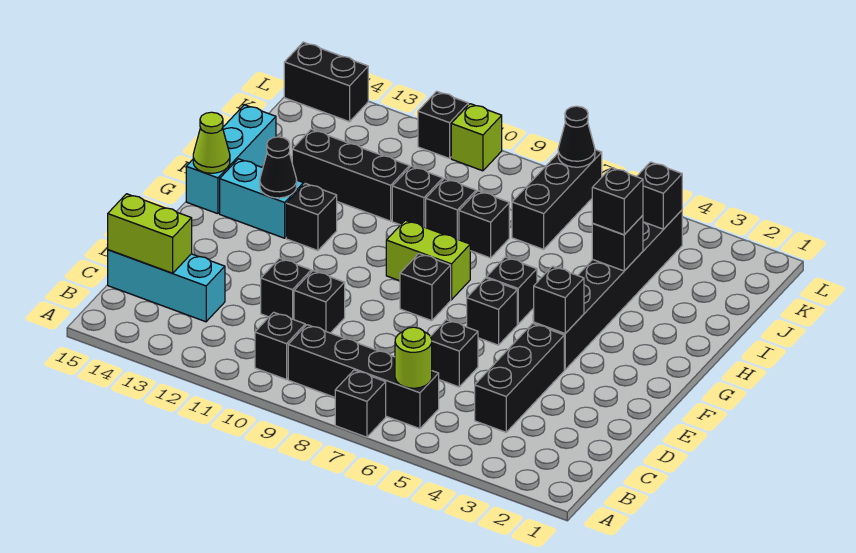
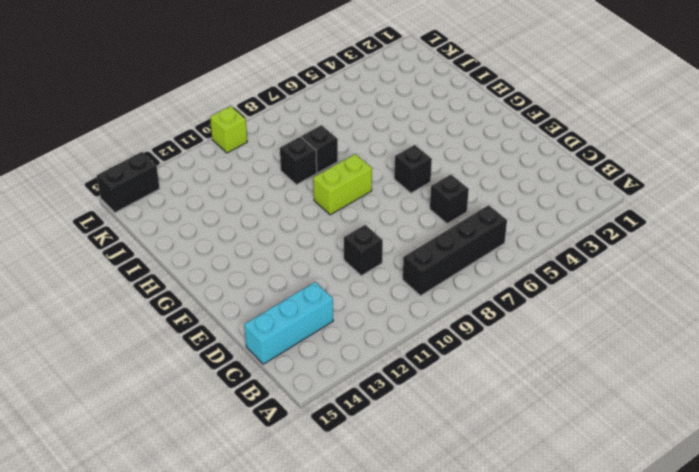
none -> black brick A7 level 1
none -> black brick B10 level 1
none -> black brick C4:E4 level 1
none -> black brick D11 level 1

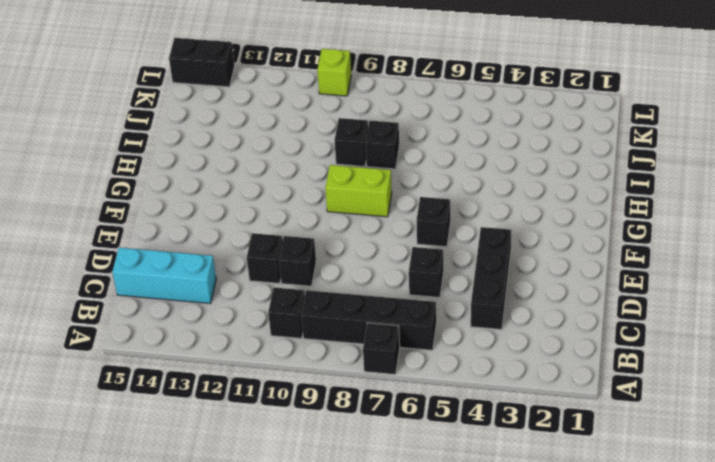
none -> black brick F4:K4 level 1
none -> black brick F8 level 1
none -> black brick G6 level 1
none -> black brick G12 level 1

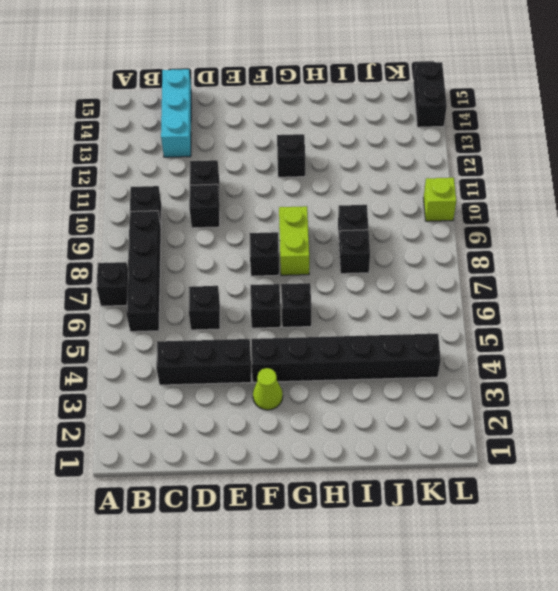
lime cone F3 level 1 -> lime cone G15 level 2
none -> cyan brick G13:G14 level 1
none -> cyan brick G15:I15 level 1
none -> black brick I10 level 1
none -> black brick I11:I13 level 1

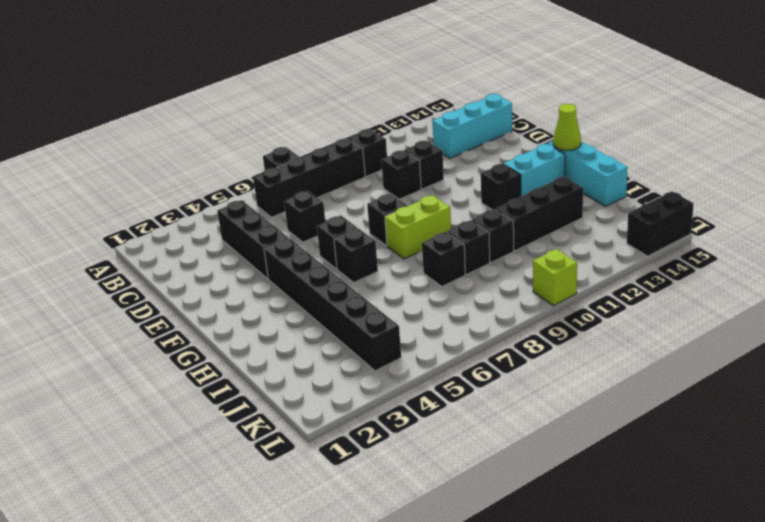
none -> black brick J7:L7 level 1
none -> black brick L11 level 1
none -> lime round brick B6 level 2
none -> lime brick C14:C15 level 2

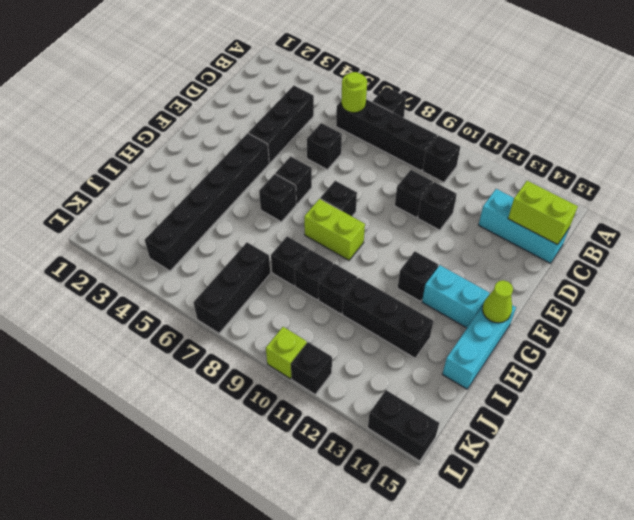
none -> black brick F4 level 2
none -> black cone G13 level 2
none -> black brick I4 level 2
none -> black brick K4 level 2

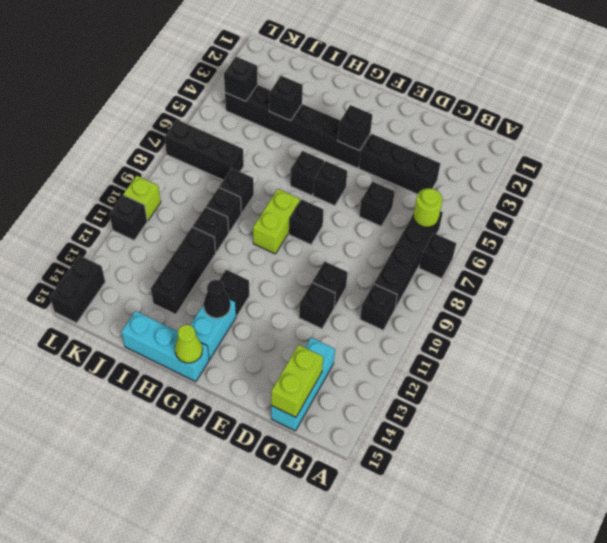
none -> black cone L7 level 2
none -> black brick I4 level 3

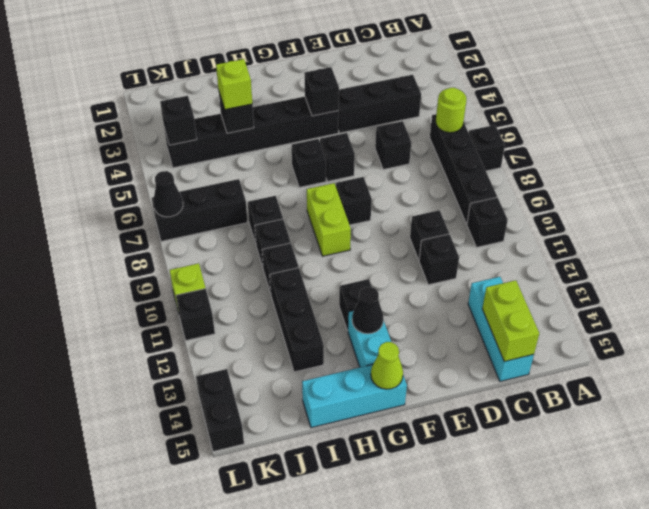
lime brick I4 level 3 -> black brick I4 level 3

